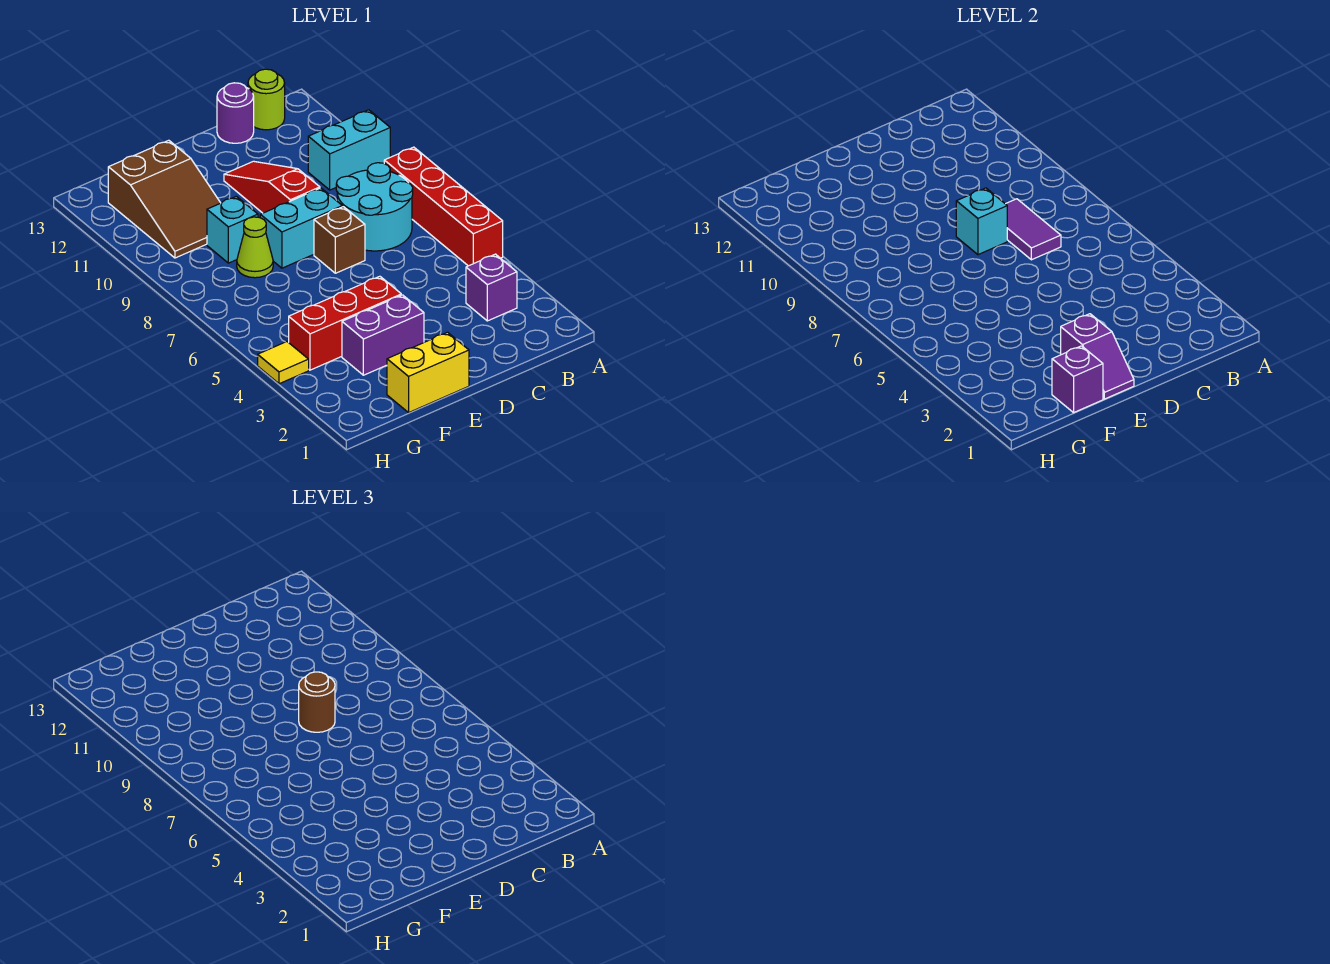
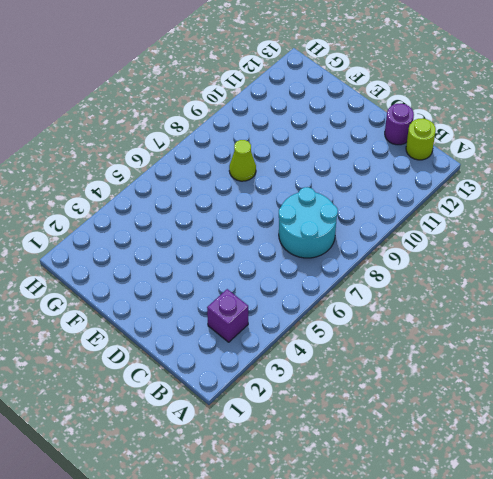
none -> red brick A5:A8 level 1
none -> cyan brick A10:B10 level 1
none -> brown brick D7 level 1

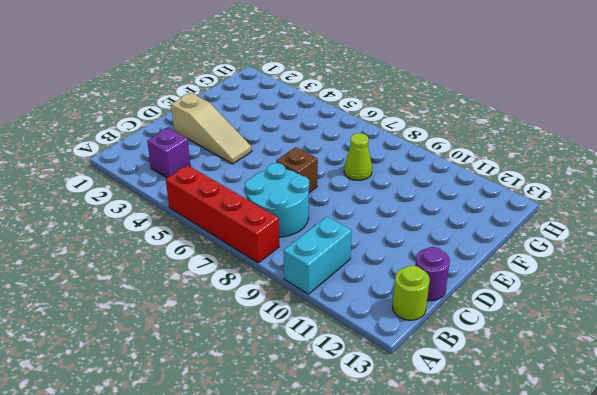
tan slope D2:D4 level 1 top 2 -> none
none -> cyan brick D8:E8 level 1
none -> red slope D9:D11 level 1 top 9
none -> yellow brick E1:F1 level 1

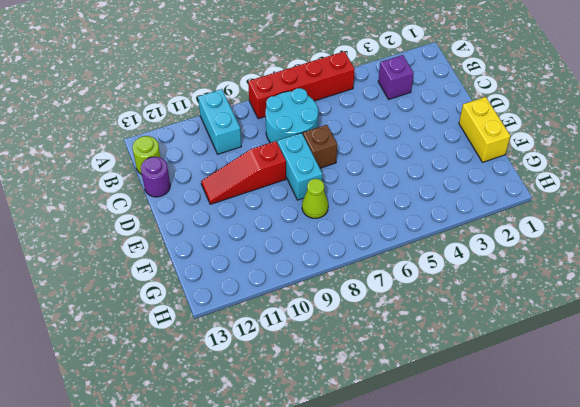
none -> purple brick E3:F3 level 1
none -> red brick E4:G4 level 1
none -> cyan brick F9 level 1

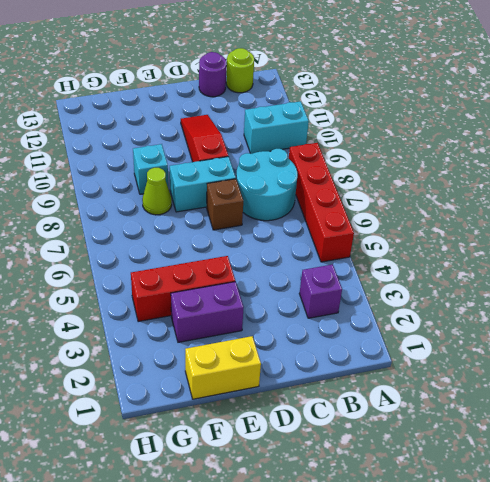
none -> brown slope F10:G12 level 1 top 12
none -> yellow tile H4 level 1
none -> purple tile C7:C8 level 2

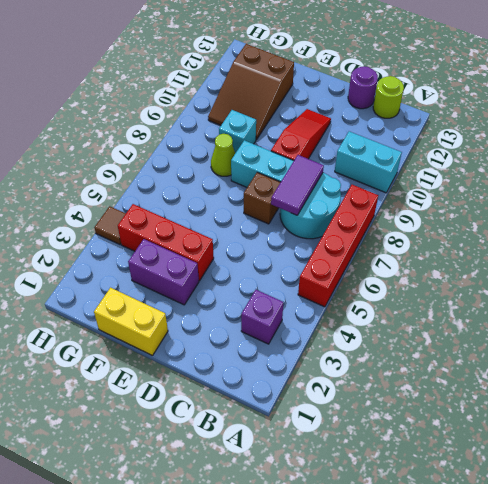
brown tile H4 level 1 -> yellow tile H4 level 1
none -> cyan brick D8 level 2
none -> purple slope E1:E2 level 2 top 2
none -> purple brick F1 level 2

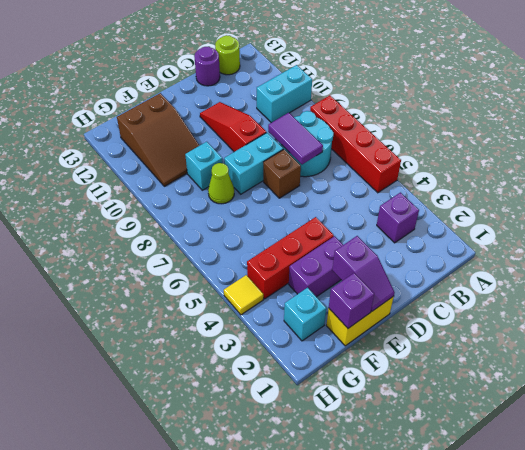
cyan brick G2 level 1 -> cyan brick D8 level 2
none -> brown round brick D8 level 3

